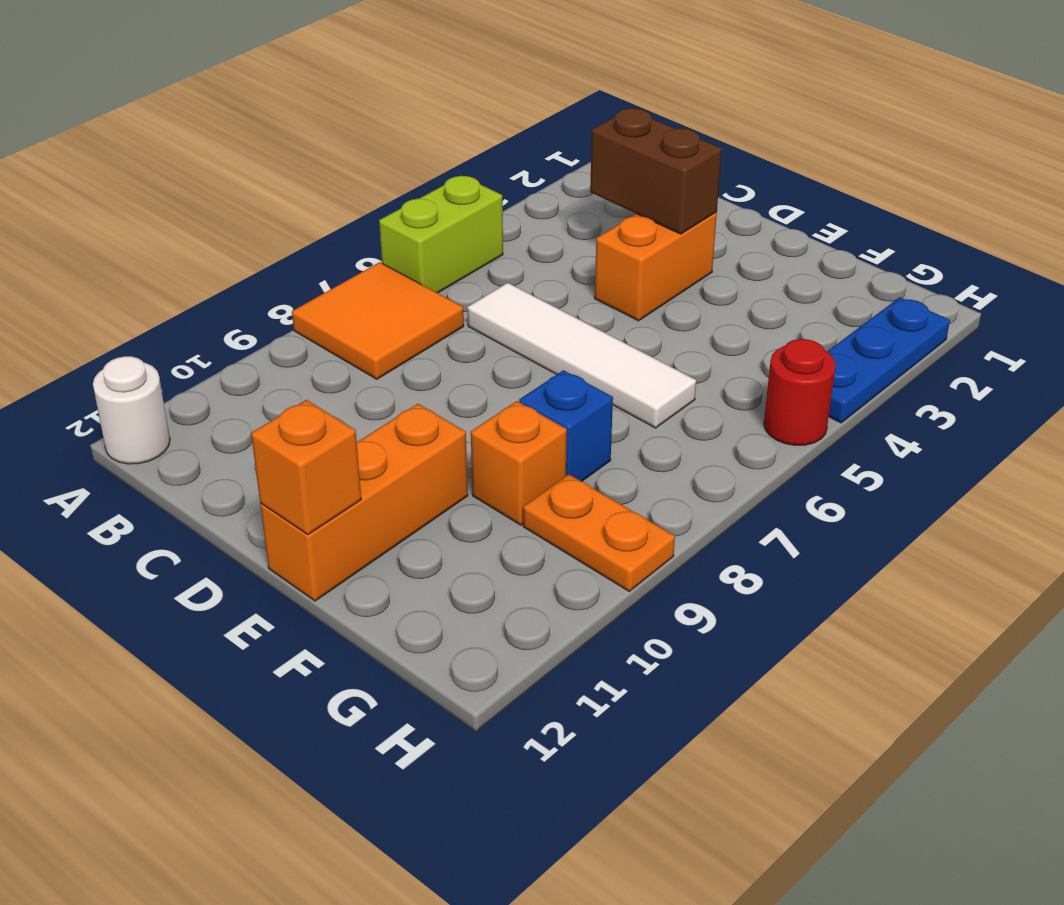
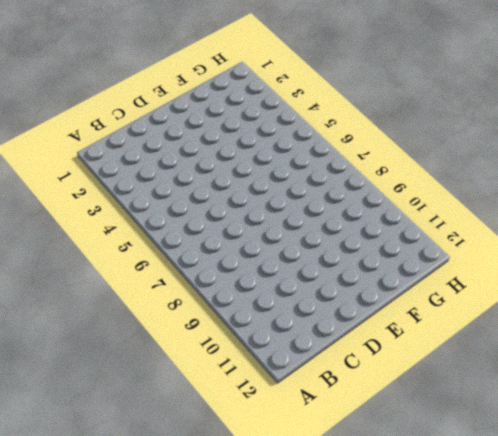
none -> lime brick A5:A6 level 1
none -> orange tile A7:B8 level 1
none -> white round brick A12 level 1

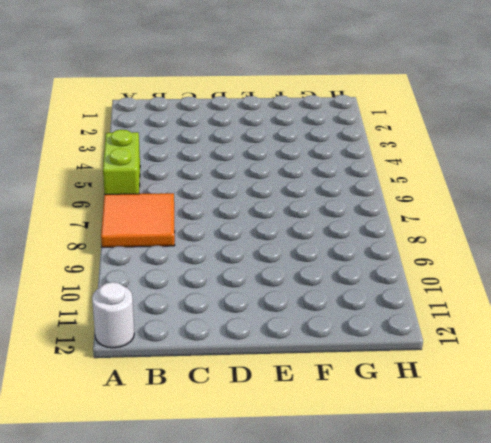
none -> white tile C6:F6 level 1
none -> orange brick D3:D4 level 1
none -> orange brick E10:E12 level 1

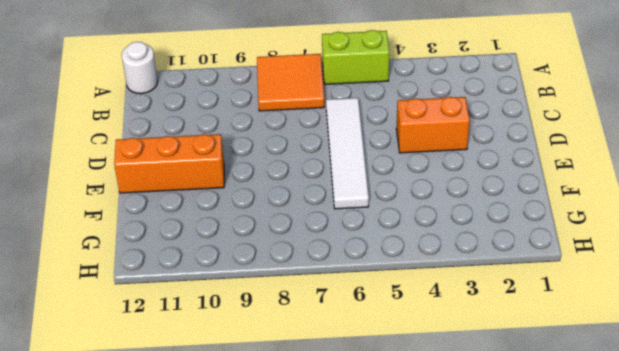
none -> blue brick F8 level 1
none -> orange brick F9 level 1
none -> orange plate G9:H9 level 1

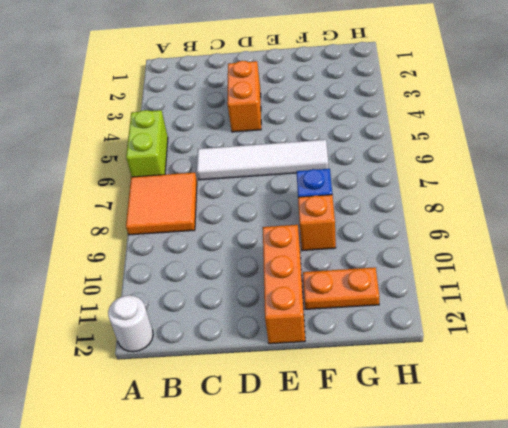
orange plate F11:G11 level 1 -> orange plate G9:H9 level 1
none -> blue plate H2:H4 level 1
none -> red round brick H5 level 1
none -> brown brick C3:D3 level 2

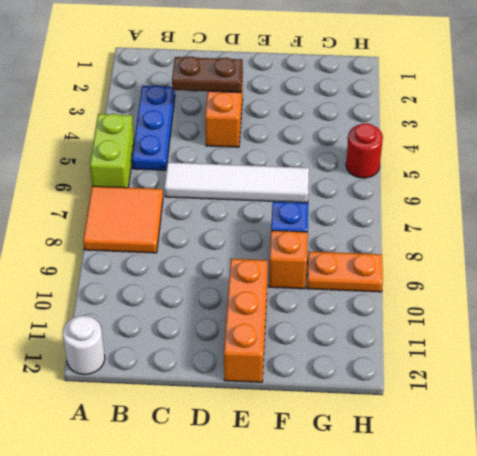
blue plate B3:B5 level 1 -> blue plate H2:H4 level 1
brown plate C3:D3 level 2 -> brown brick C3:D3 level 2
none -> orange brick E12 level 2

